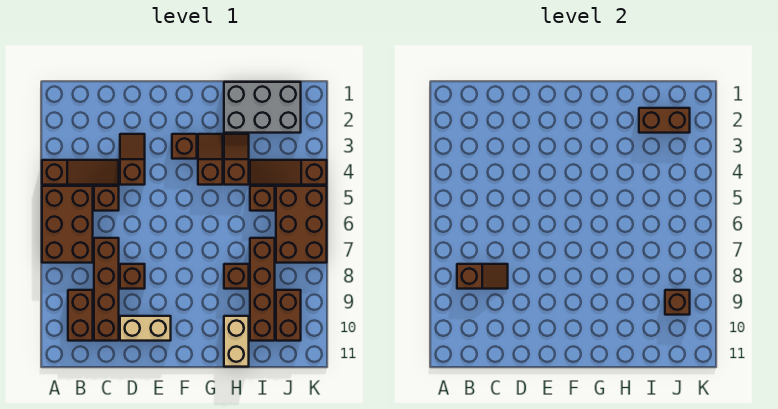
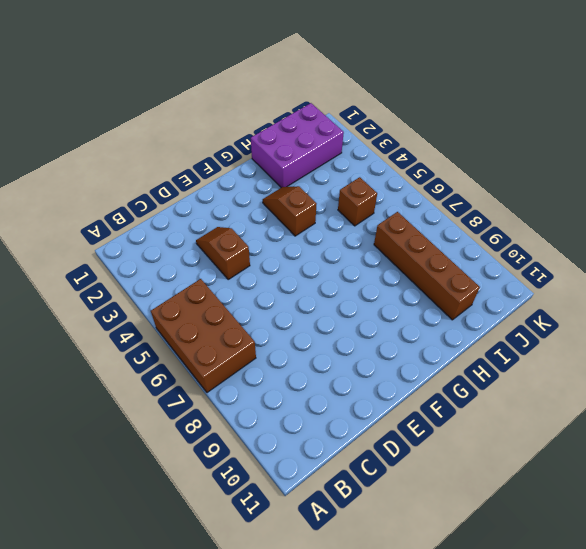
purple brick H1:J2 level 1 -> grey brick H1:J2 level 1
none -> brown slope A4:C4 level 1 top A
none -> brown brick B9:B10 level 1
none -> brown brick C5 level 1

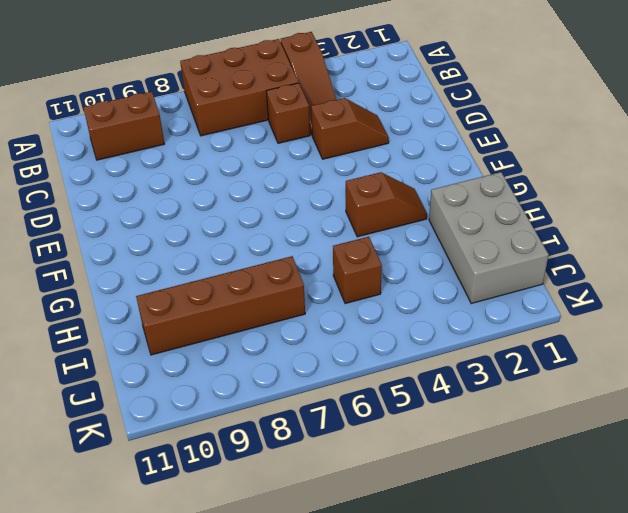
none -> brown brick C7:C10 level 1
none -> brown brick D8 level 1
none -> tan brick D10:E10 level 1

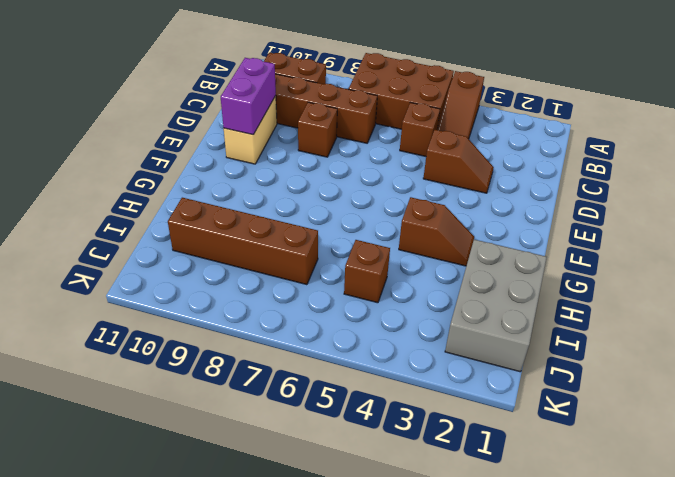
purple brick D10:E10 level 2 -> none
none -> brown brick F3 level 1
none -> brown slope H3:H4 level 1 top 4
none -> brown brick H8 level 1

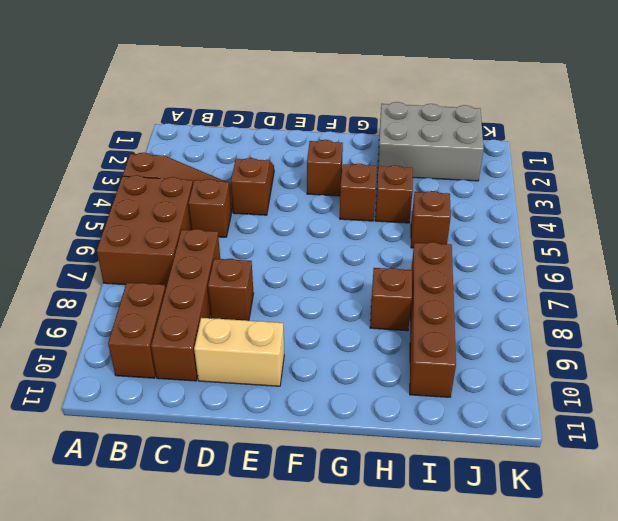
none -> tan brick H10:H11 level 1
none -> brown slope I4:K4 level 1 top K
none -> brown brick J5:K7 level 1

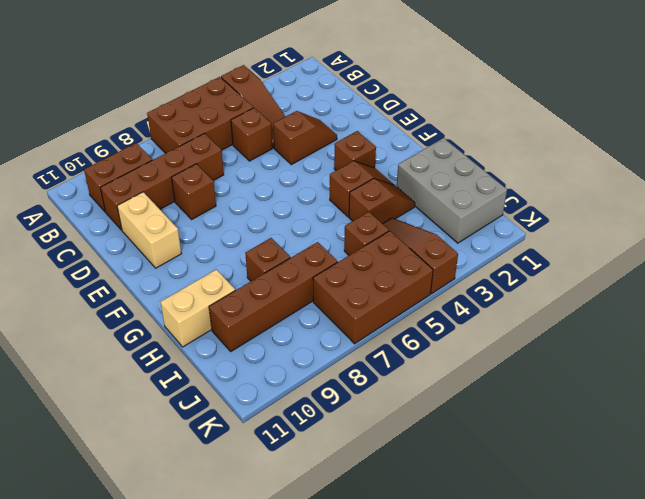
none -> brown brick J9:J10 level 1
none -> brown slope B8:C8 level 2 top B
none -> brown brick I2:J2 level 2

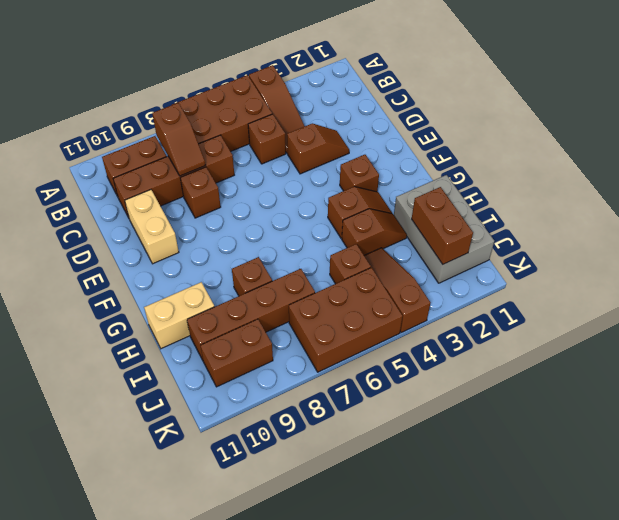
none -> brown brick J9 level 2

